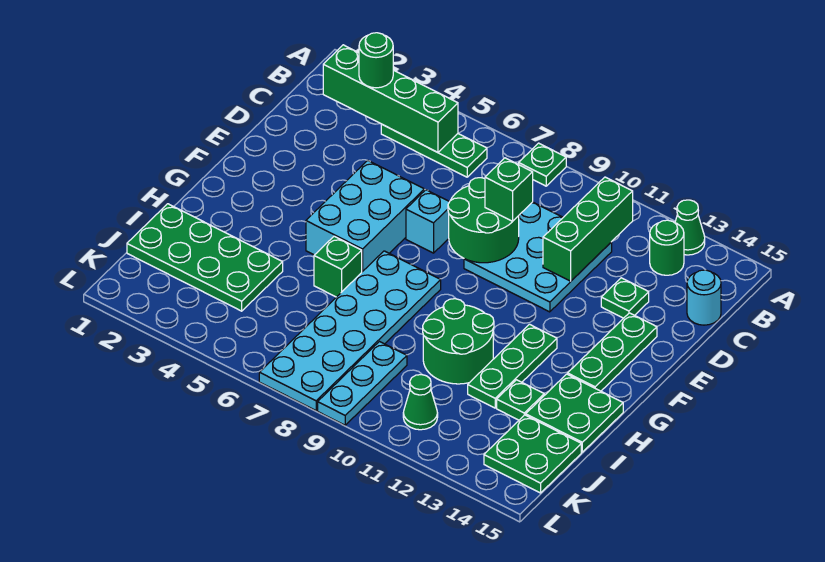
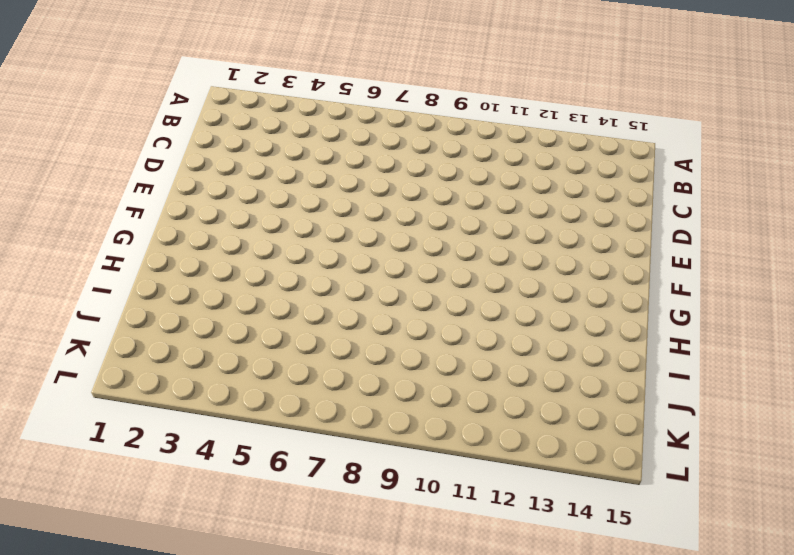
none -> green plate A8 level 1
none -> green cone A13 level 1
none -> green plate B4:B6 level 1

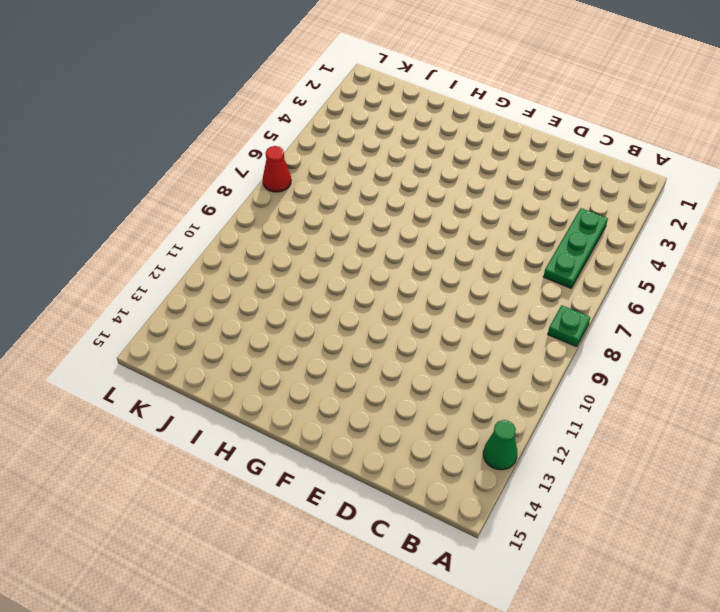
red cone L7 level 1 -> cyan plate G7:L8 level 1
none -> green round brick B13 level 1
none -> cyan plate C9:E11 level 1
none -> cyan round brick C15 level 1

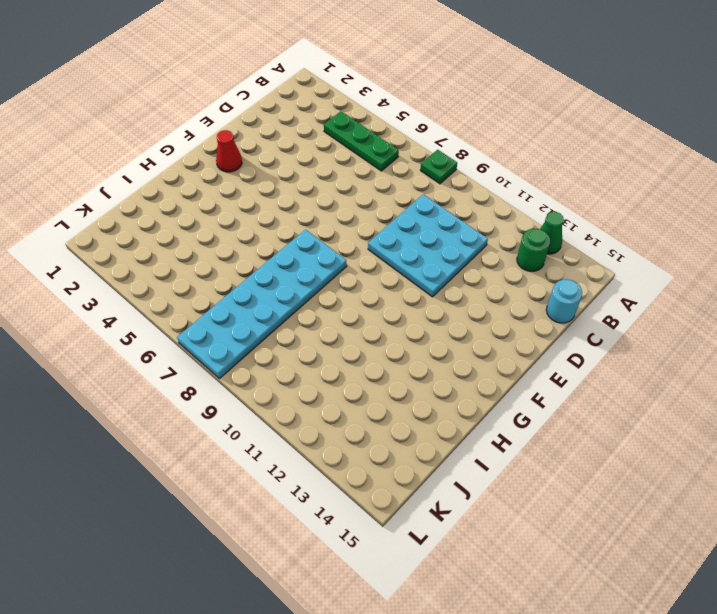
red cone F2 level 1 -> none
none -> green plate D13 level 1
none -> cyan brick E5:G6 level 1
none -> cyan brick E7 level 1

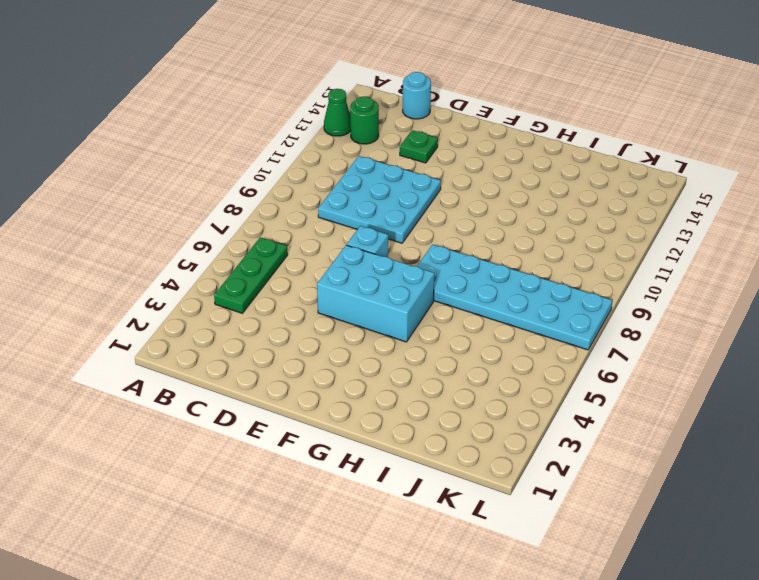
none -> green plate A8 level 1
none -> green plate E14:G14 level 1
none -> green plate G12:I12 level 1

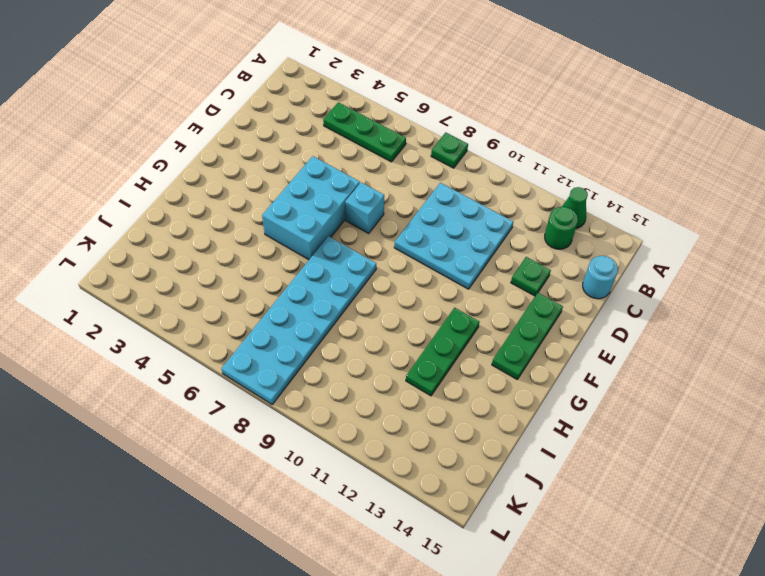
none -> green brick H6 level 1
none -> green round brick H10:I11 level 1
none -> green plate H14:I15 level 1

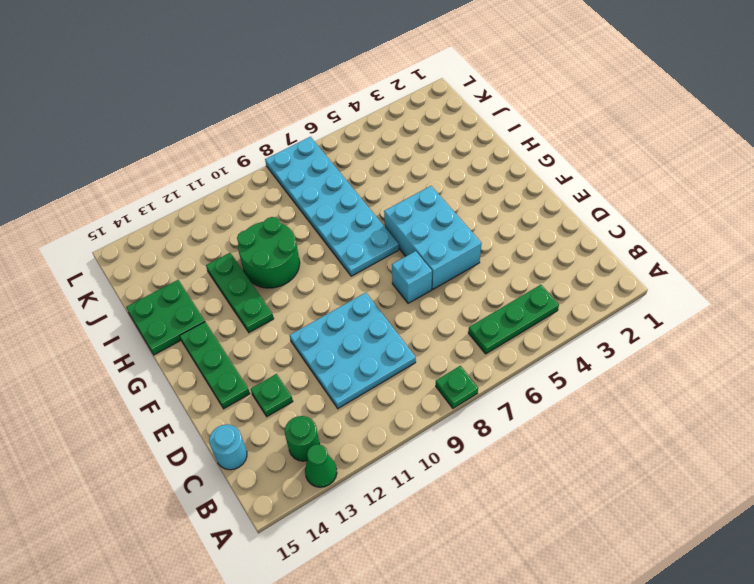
none -> green brick H6 level 1
none -> green plate I1:J4 level 1
none -> green plate I13 level 1

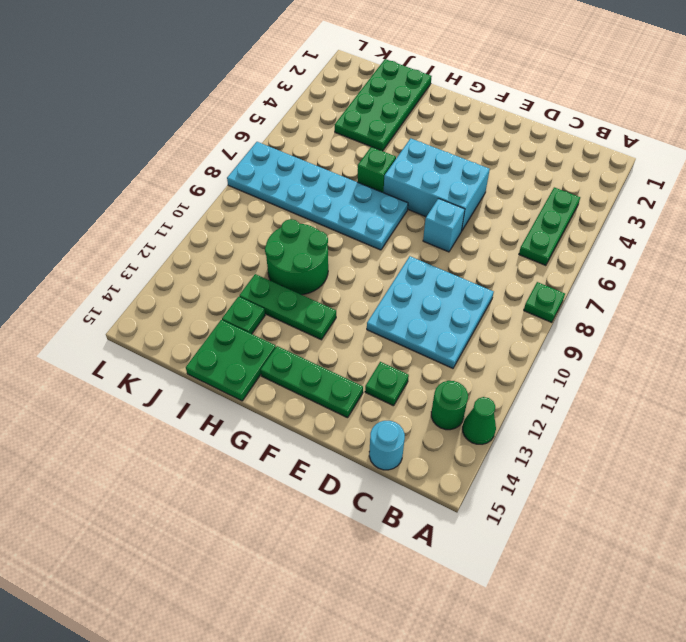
none -> cyan plate J9:L9 level 1
none -> green plate J14:K15 level 1
none -> green cone K11 level 1

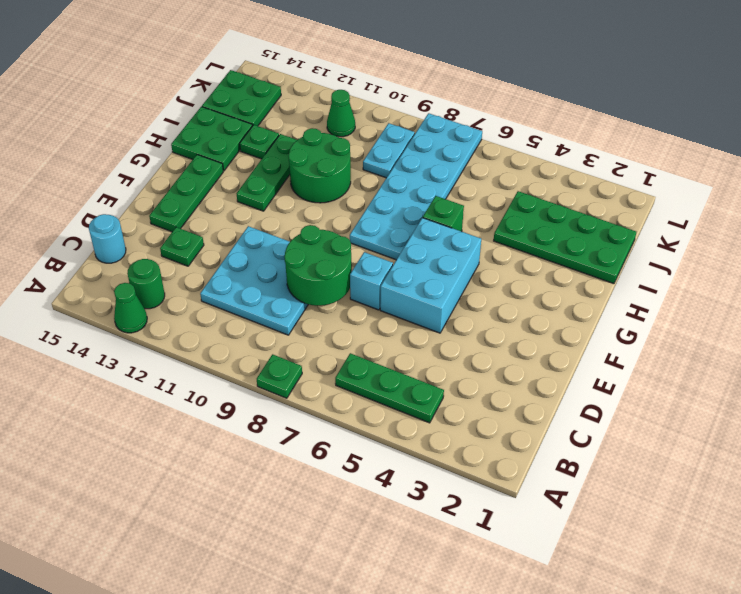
cyan plate J9:K9 level 1 -> cyan plate J9:L9 level 1
none -> green brick B2:B5 level 2
none -> green brick B11:D11 level 2
none -> green round brick B3 level 3

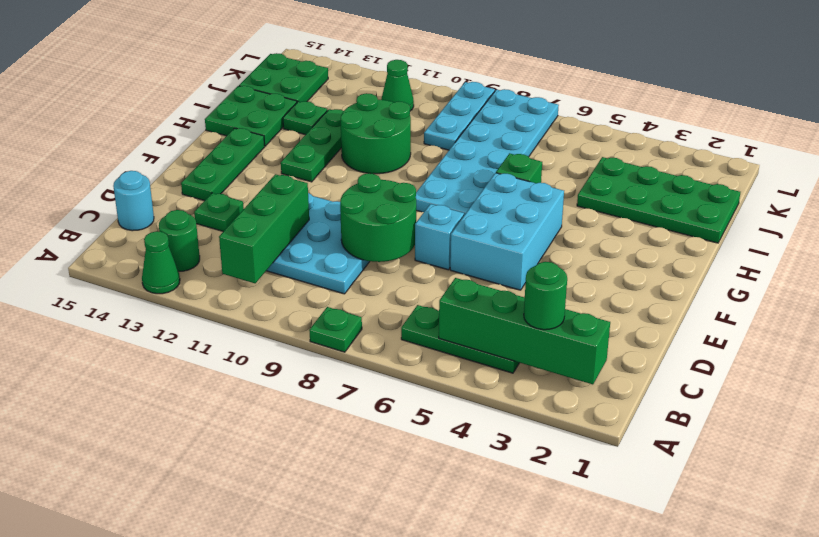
none -> green brick D9 level 3

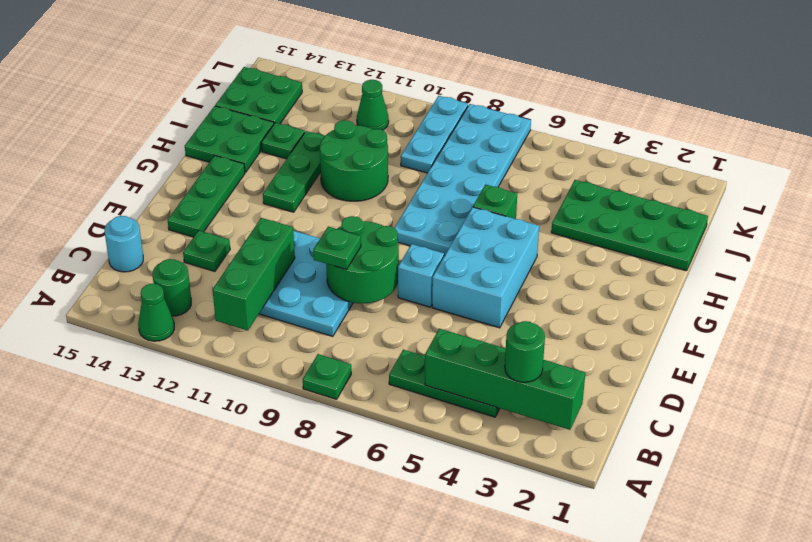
green plate D9 level 3 -> green brick D9 level 3

